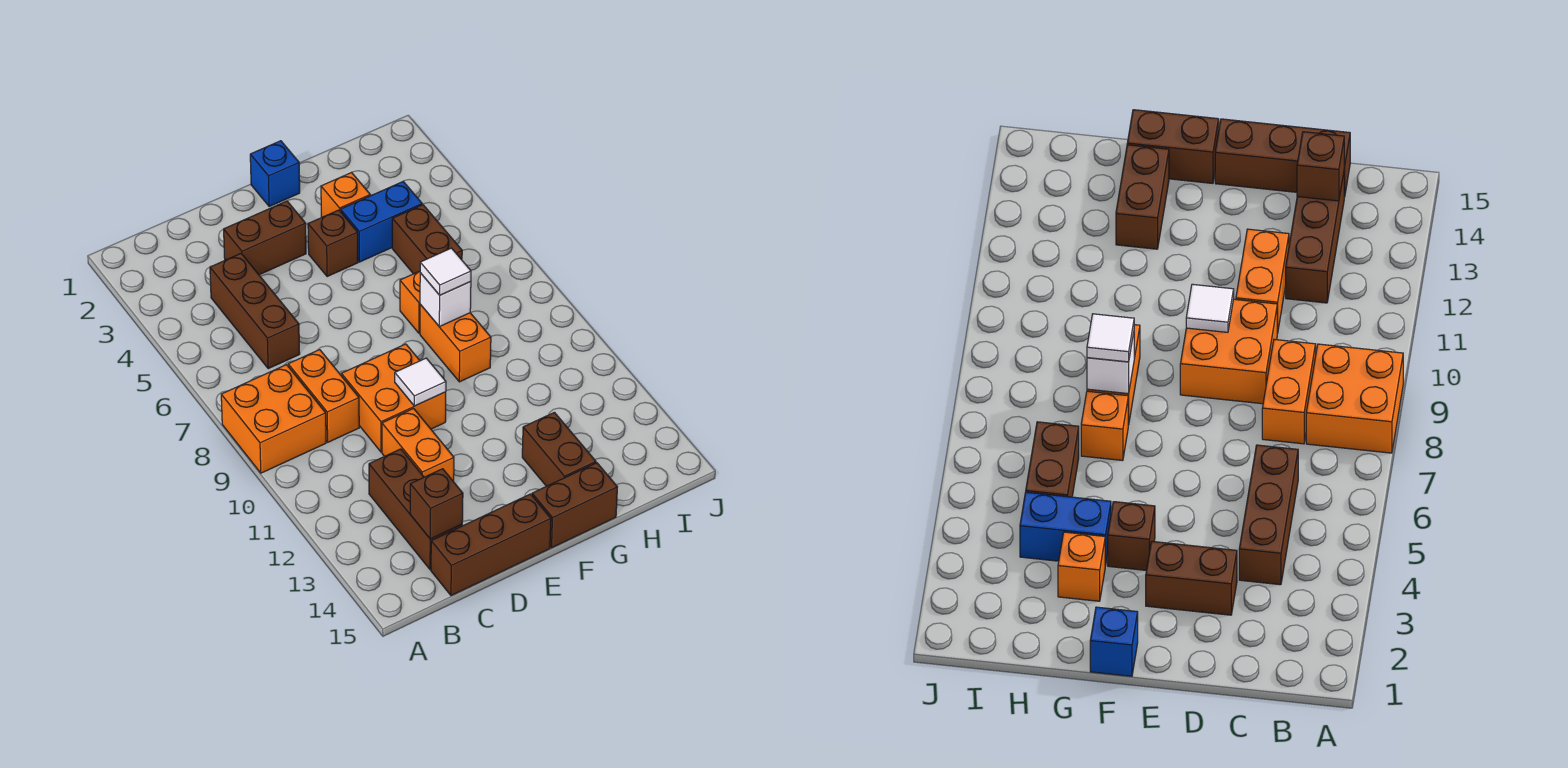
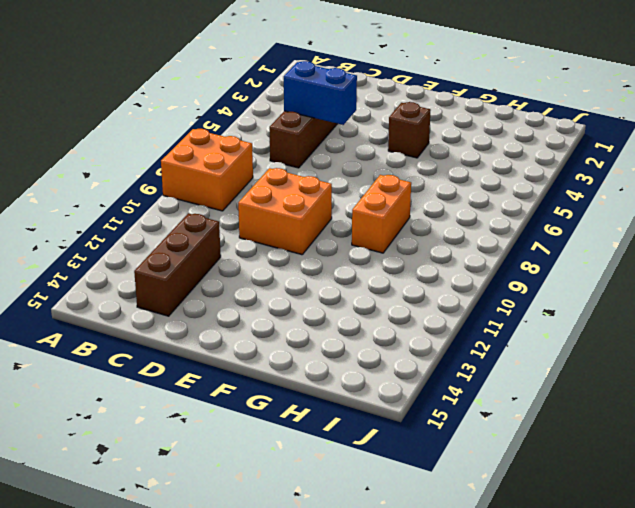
blue brick C5:D5 level 2 -> blue brick G4:H4 level 1
none -> orange brick C8:C9 level 1
none -> brown brick C15:E15 level 1
none -> brown brick D3:E3 level 1

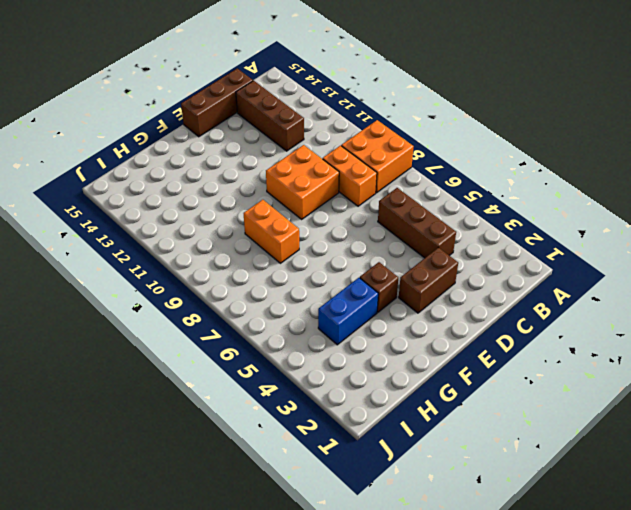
none -> orange brick D11:D12 level 1
none -> blue brick F1 level 1
none -> brown brick F15:G15 level 1

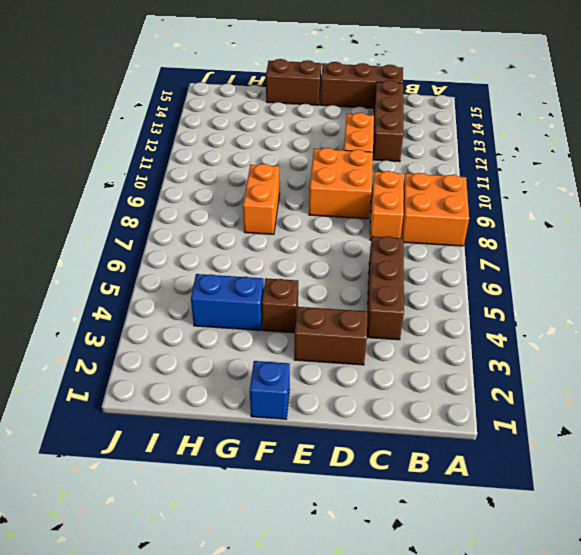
none -> orange brick G3 level 1
none -> orange brick G7 level 1
none -> brown brick G13:G14 level 1

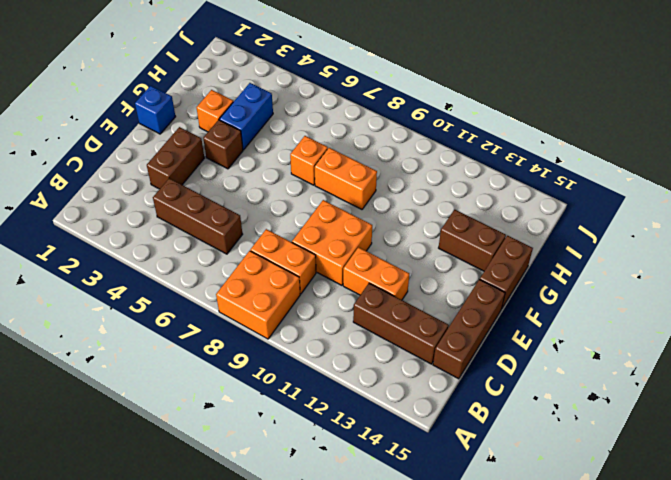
none -> brown brick H5:H6 level 1
none -> brown brick C14 level 2
none -> white tile E10 level 2

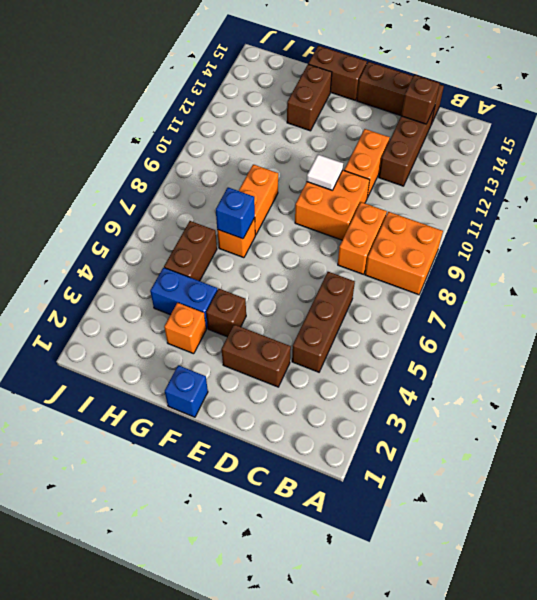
blue brick G7 level 2 -> none
none -> white brick G8 level 2
none -> white tile G8 level 3

